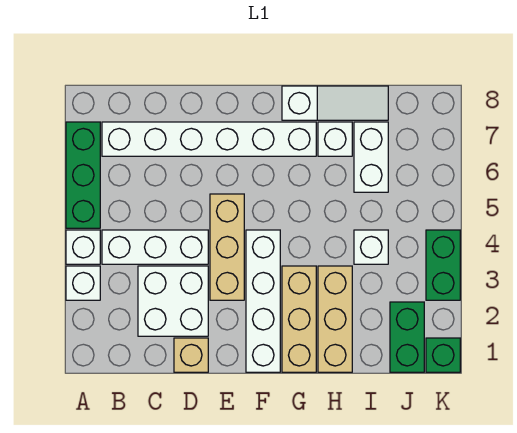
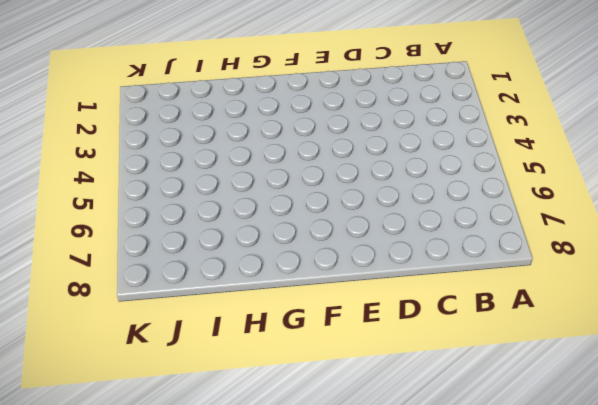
none -> white brick A3 level 1
none -> white brick A4 level 1
none -> green brick A5:A7 level 1

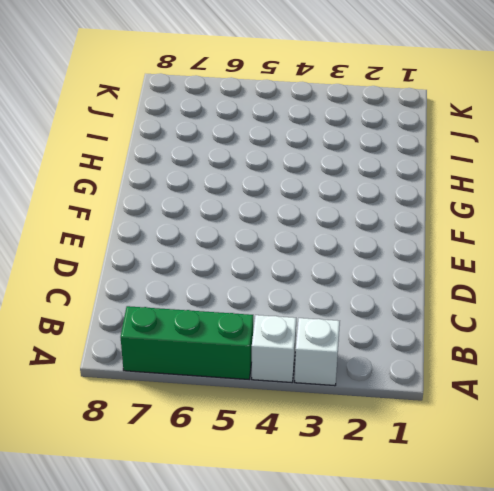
none -> white brick B4:D4 level 1
none -> white brick B7:G7 level 1
none -> white brick C2:D3 level 1

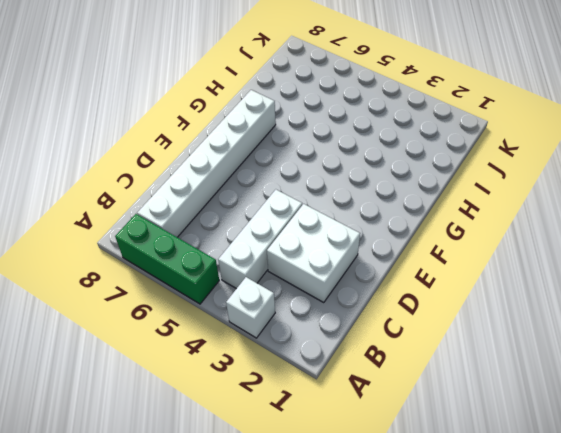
none -> white brick A4 level 1
none -> tan brick D1 level 1
none -> tan brick E3:E5 level 1

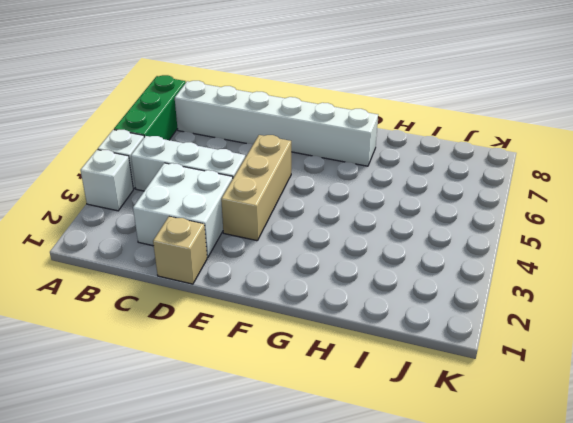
none -> white brick F1:F4 level 1
none -> tan brick G1:G3 level 1
none -> white slope G8:I8 level 1 top G

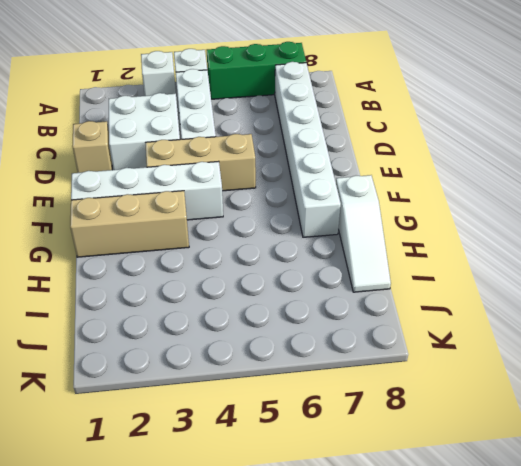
none -> tan brick H1:H3 level 1
none -> white brick H7 level 1
none -> white brick I4 level 1

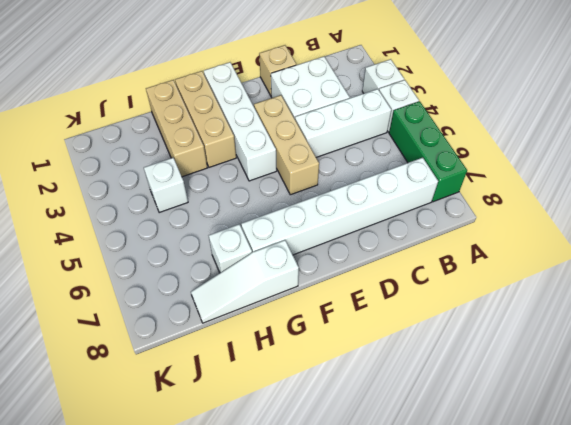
none -> white brick I6:I7 level 1
none -> green brick J1:J2 level 1
none -> green brick K1 level 1

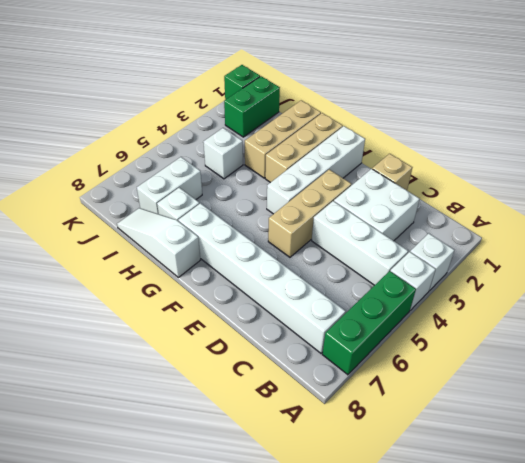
none -> green brick K3:K4 level 1

